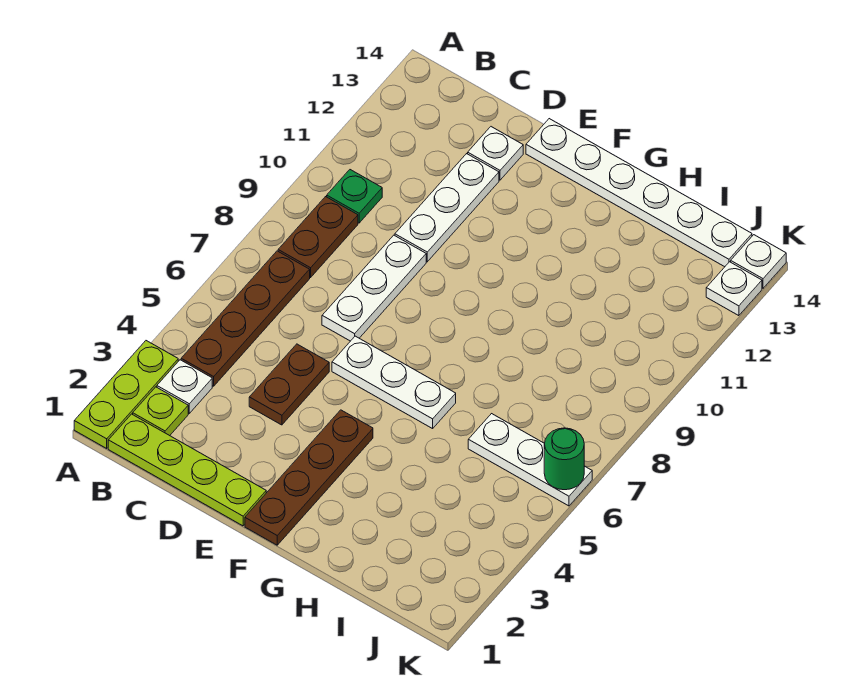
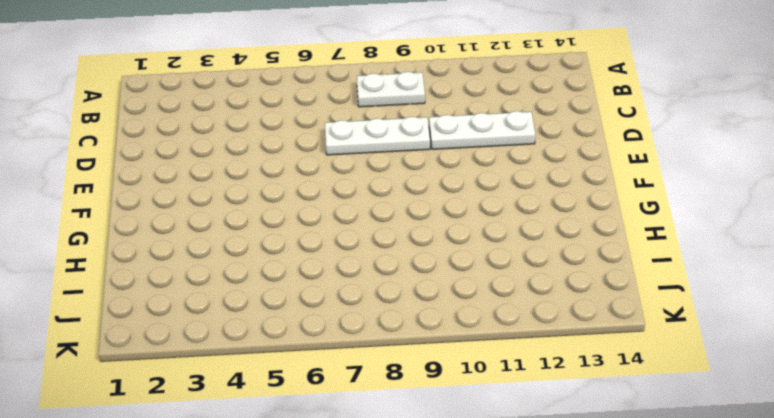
white plate B8:B9 level 1 -> brown plate B8:B9 level 1
none -> lime plate A1:A3 level 1
none -> lime plate B1:E1 level 1
none -> lime plate B2 level 1

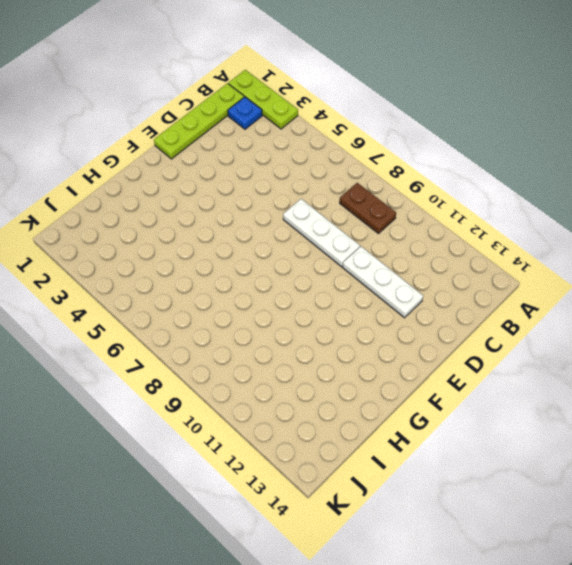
blue plate B2 level 1 -> lime plate B2 level 1
none -> white plate B3 level 1
none -> brown plate B4:B7 level 1
none -> green plate B10 level 1

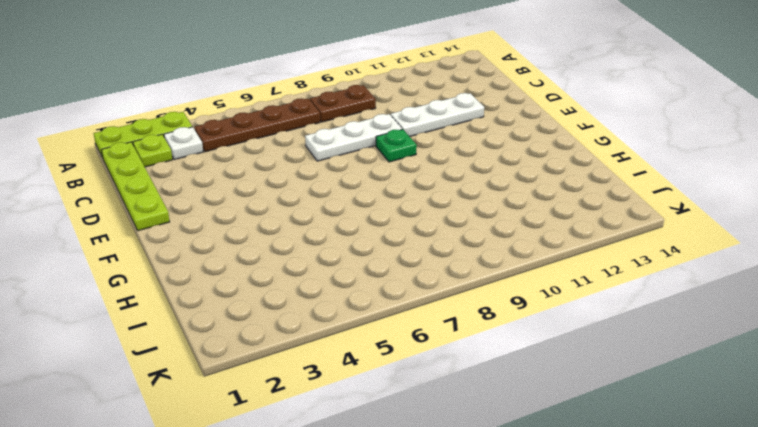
green plate E9 level 1 -> green plate B10 level 1
none -> brown plate D4:D5 level 1
none -> white plate D13 level 1
none -> white plate E6:G6 level 1

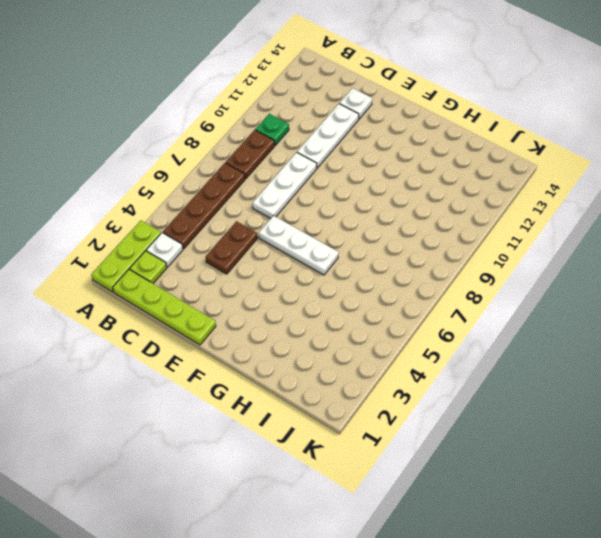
none -> white plate E14:J14 level 1
none -> brown plate F1:F4 level 1
none -> white plate I6:K6 level 1

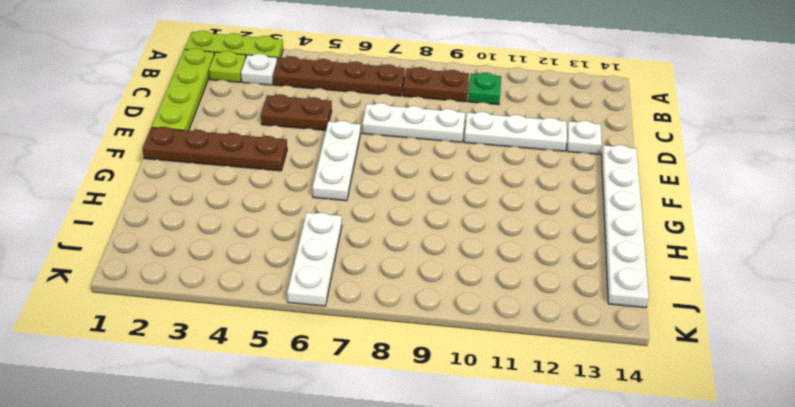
none -> white plate K13 level 1
none -> white plate K14 level 1
none -> green round brick K6 level 2

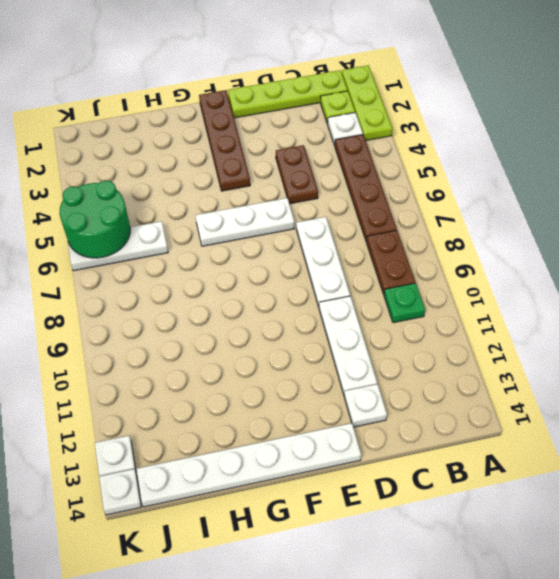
green round brick J5:K6 level 2 -> green round brick K6 level 2

